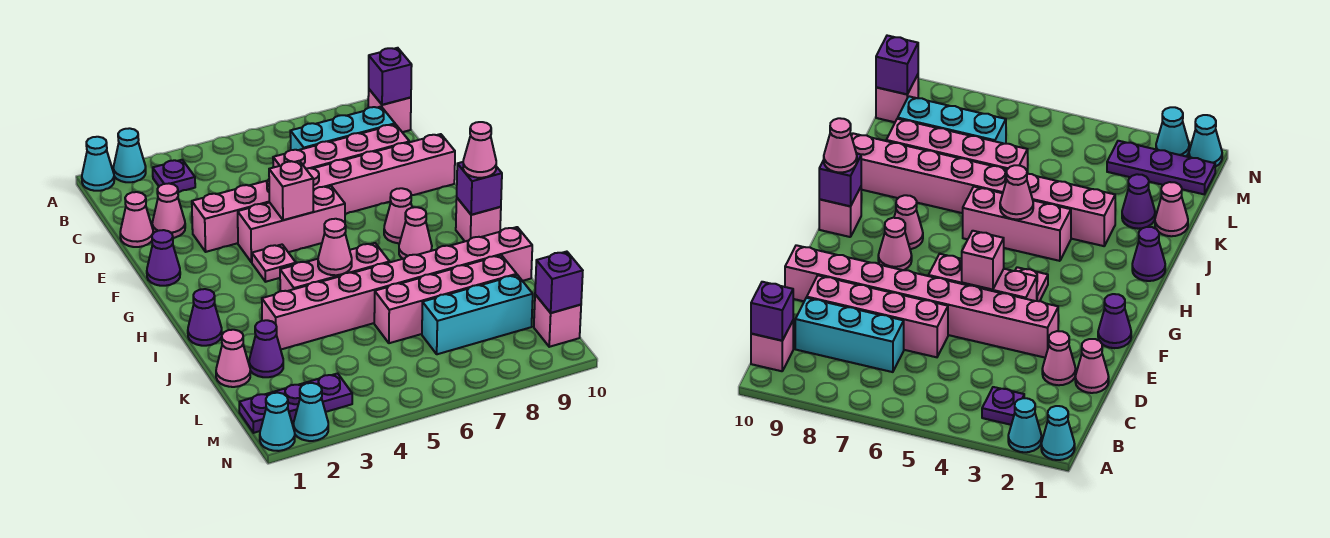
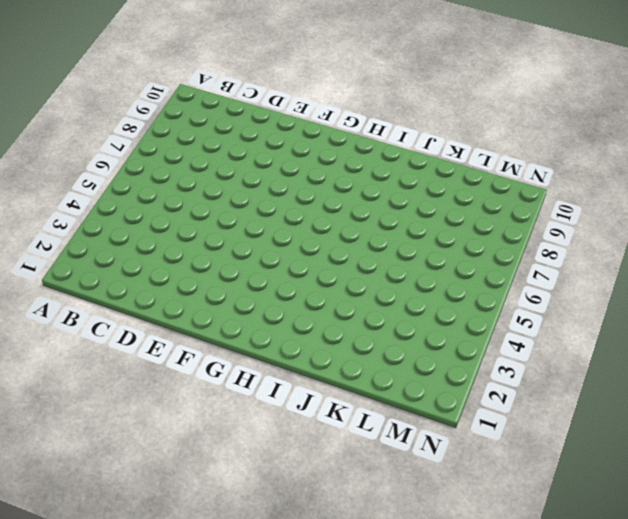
none -> cyan cone A1 level 1
none -> cyan cone A2 level 1
none -> purple plate B3 level 1
none -> pink brick B10 level 1

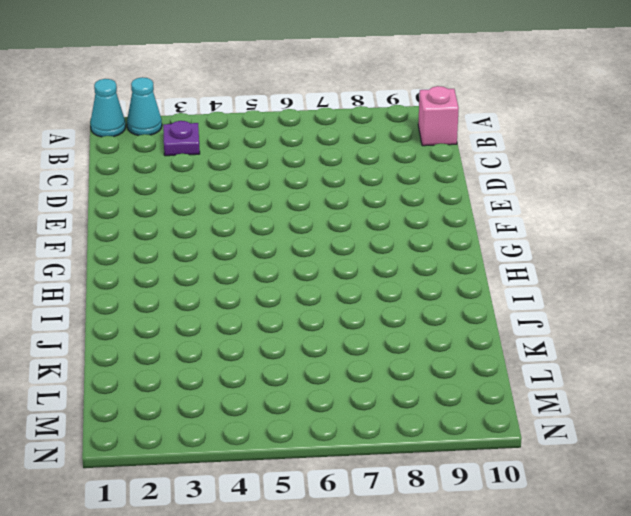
none -> cyan brick C7:C9 level 1
none -> pink cone D1 level 1
none -> pink cone D2 level 1
none -> pink brick D6:D9 level 1

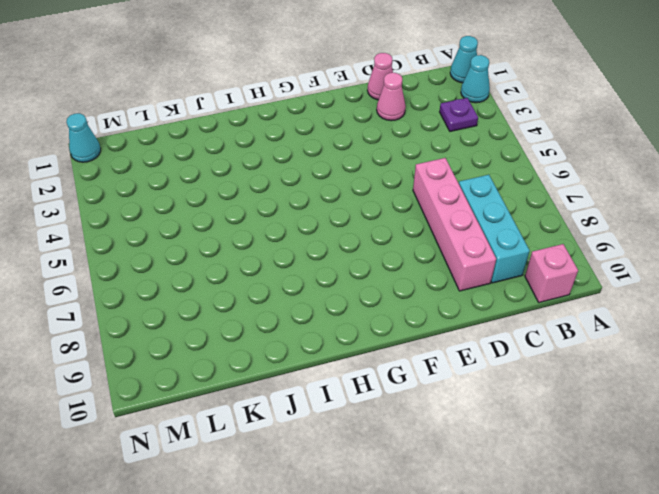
none -> pink brick E3:E10 level 1
none -> purple cone F1 level 1
none -> pink brick F4:F6 level 1
none -> pink plate G4 level 1

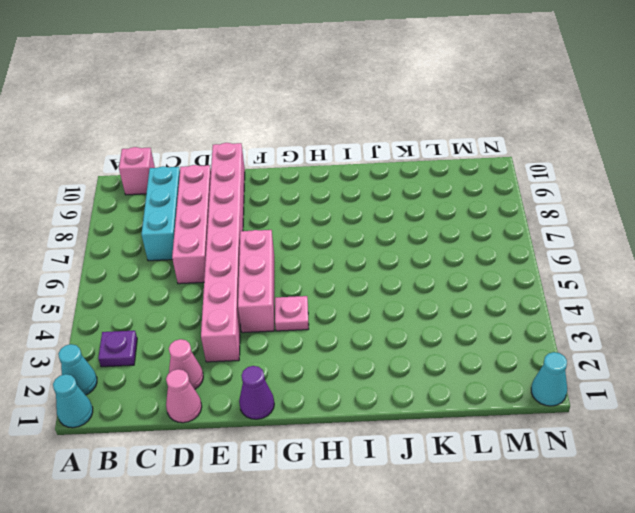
none -> pink cone G8 level 1
none -> pink cone H8 level 1
none -> pink brick H10 level 1
none -> purple cone I1 level 1

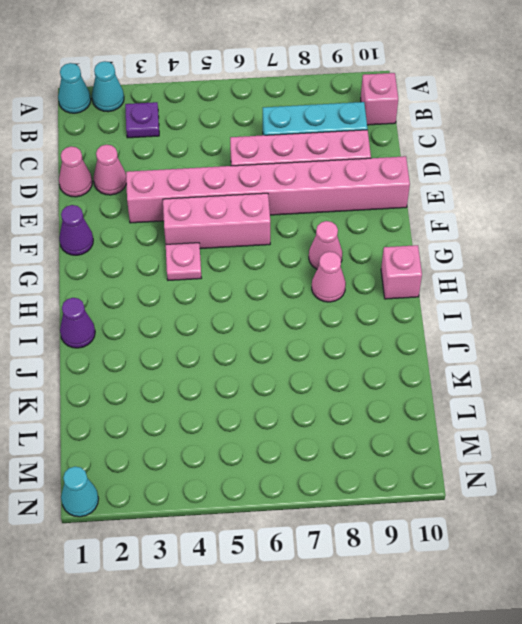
none -> pink brick I4:I6 level 1
none -> pink brick J3:J10 level 1
none -> pink cone K1 level 1
none -> purple cone K2 level 1

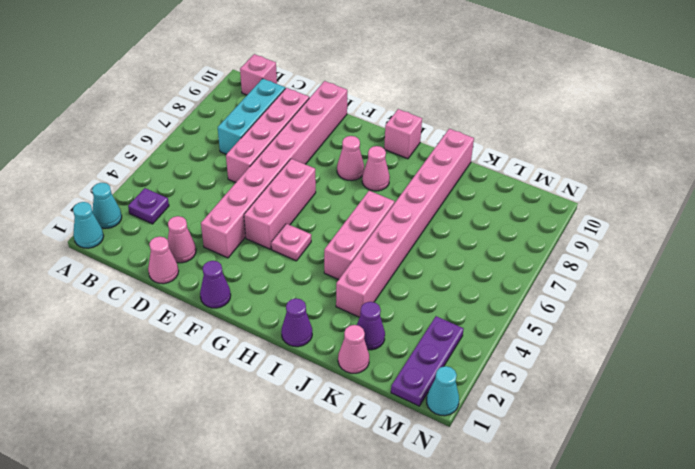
none -> pink brick K6:K9 level 1
none -> cyan brick L7:L9 level 1
none -> pink brick M10 level 1
none -> cyan cone N2 level 1

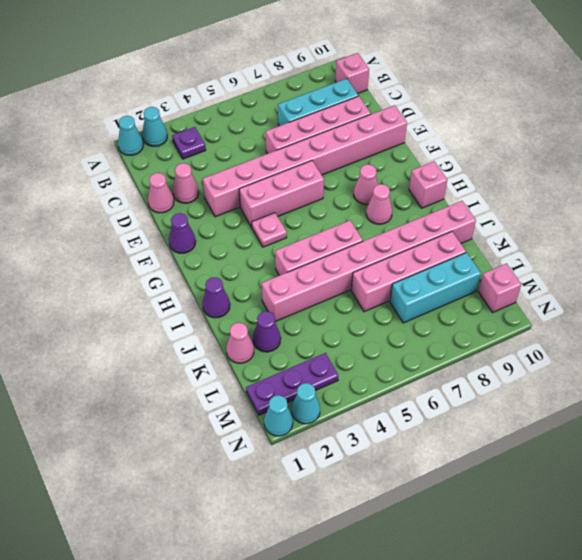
none -> purple brick B10 level 2
none -> pink brick F5 level 2
none -> purple brick H10 level 2
none -> pink cone I5 level 2

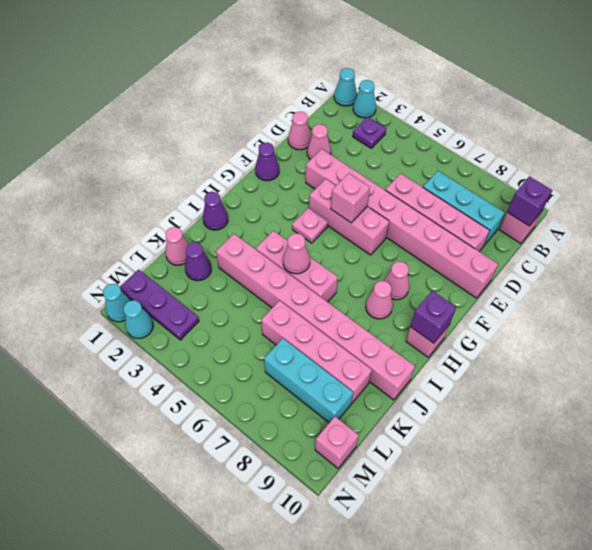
none -> purple brick M10 level 2
none -> pink cone H10 level 3

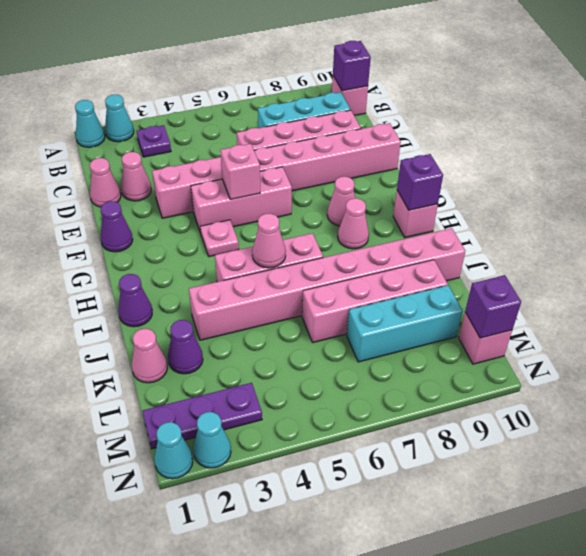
none -> pink cone H10 level 3

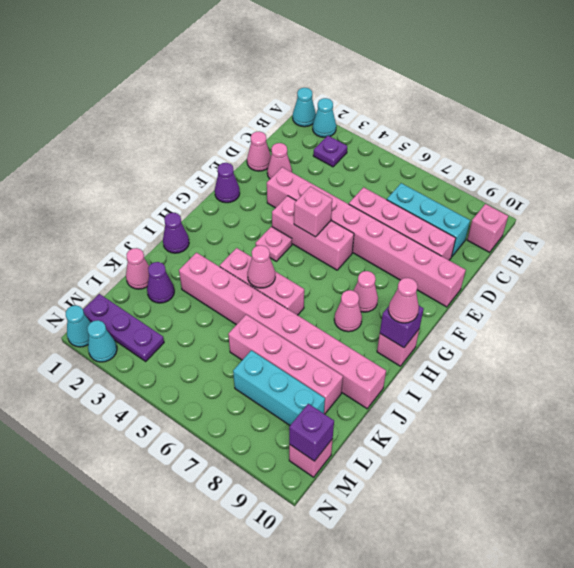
none -> purple brick B10 level 2

